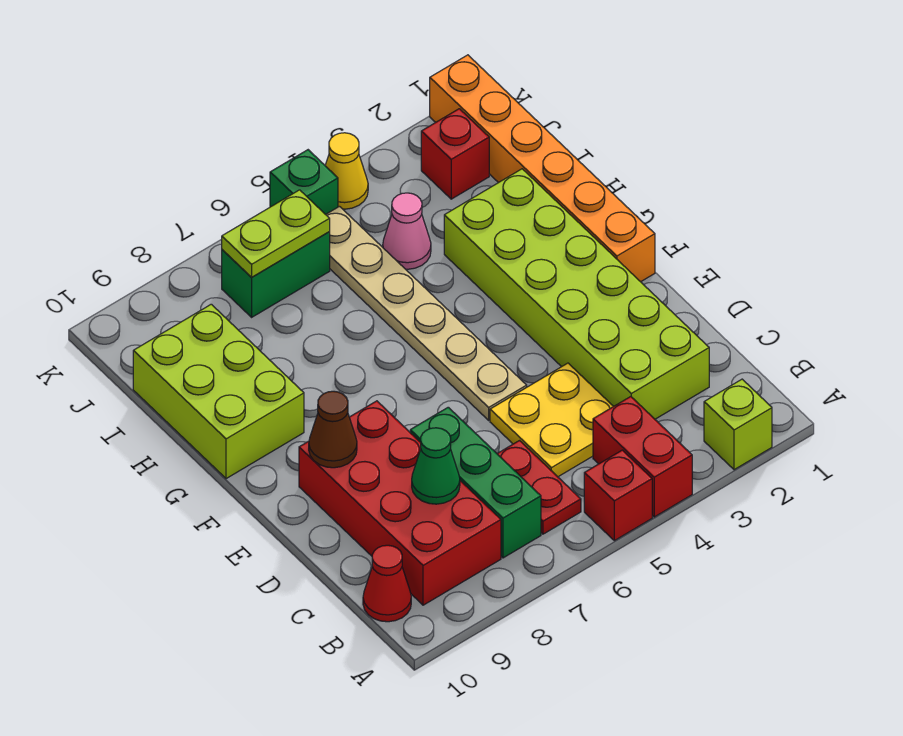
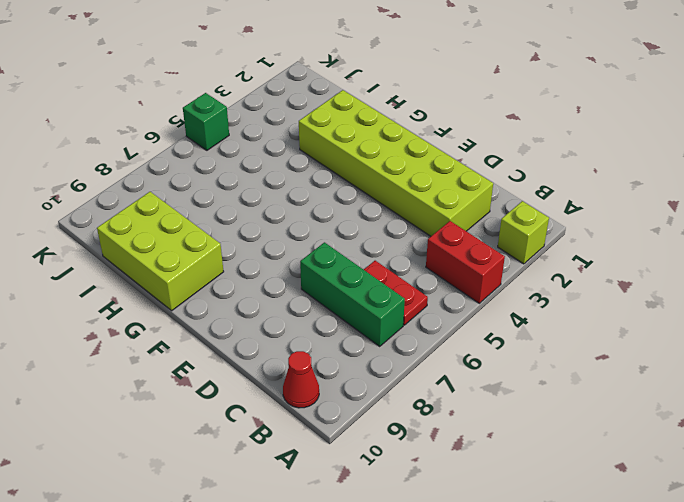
none -> red brick A5 level 1
none -> red brick B8:E9 level 1
none -> yellow plate C4:D5 level 1

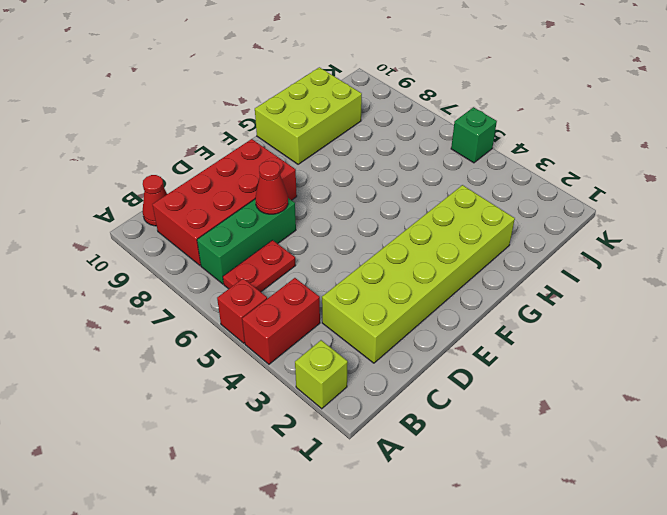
red cone D7 level 2 -> none
none -> yellow plate C4:D5 level 1
none -> tan plate E5:J5 level 1
none -> orange brick F1:K1 level 1

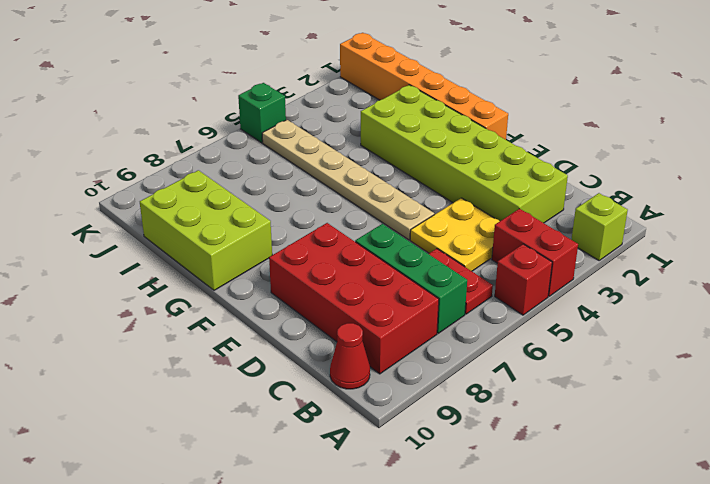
none -> pink cone I4 level 1
none -> red brick J2 level 1
none -> green brick J6:J7 level 1

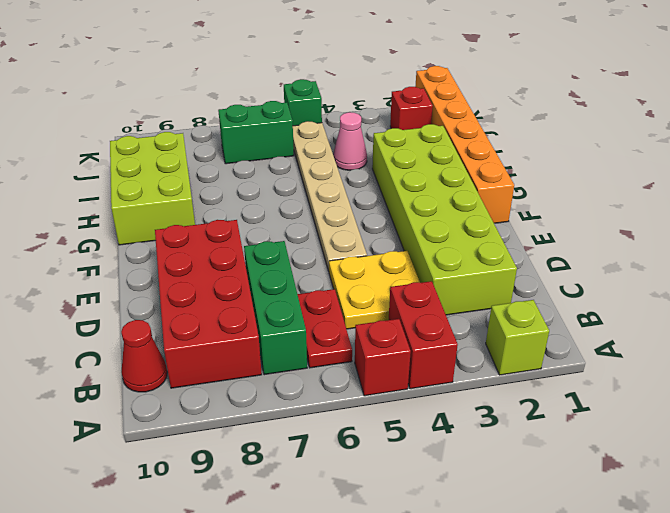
none -> yellow cone K4 level 1
none -> green cone C8 level 2
none -> brown cone E9 level 2

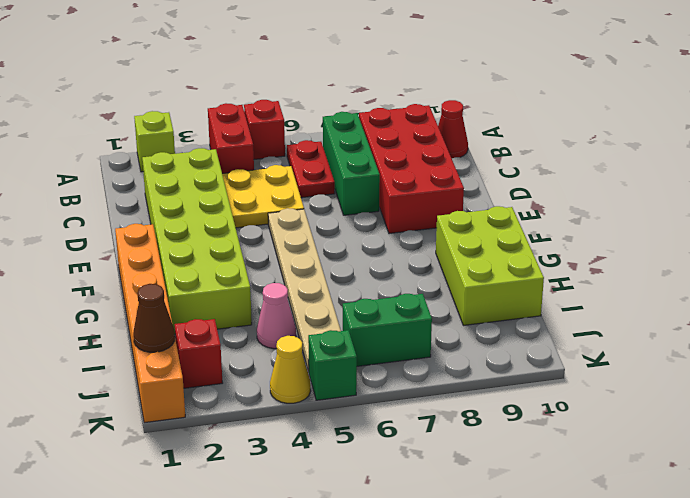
brown cone J1 level 2 -> brown cone E9 level 2
none -> green cone C8 level 2
none -> lime plate J6:J7 level 2

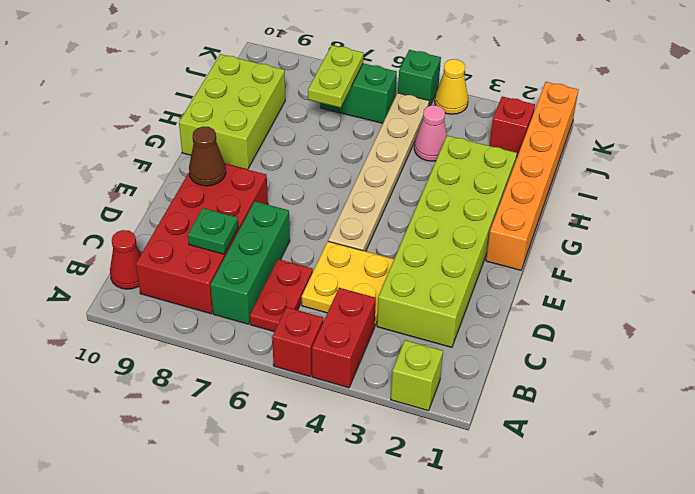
green plate C8 level 2 -> green cone C8 level 2
lime plate I7:J7 level 2 -> lime plate J6:J7 level 2

